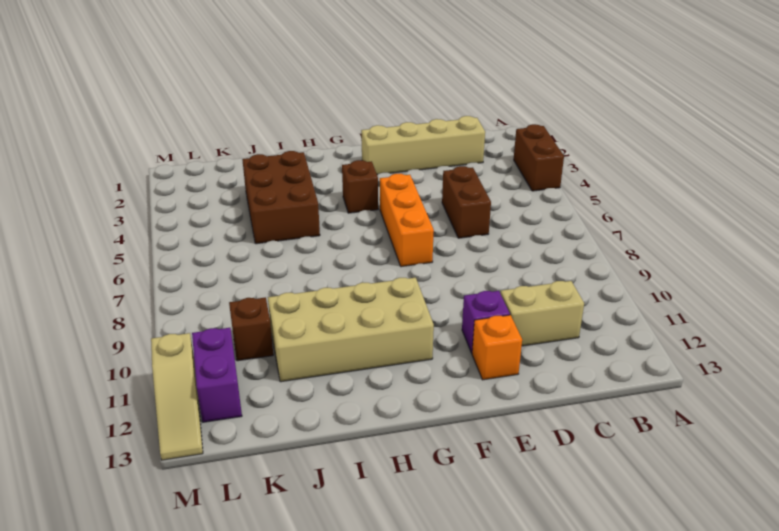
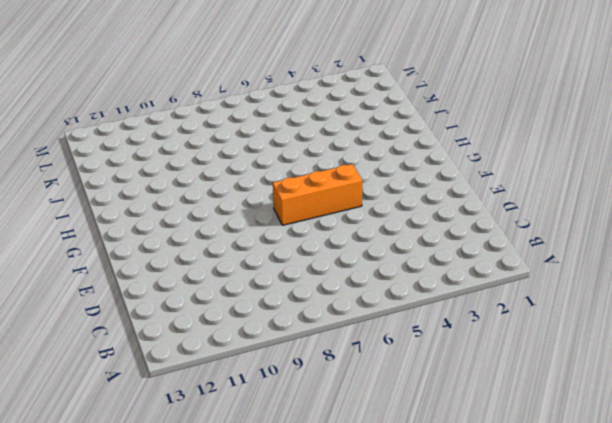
none -> brown brick A3:A4 level 1
none -> tan brick C2:F2 level 1
none -> tan brick C11:D11 level 1

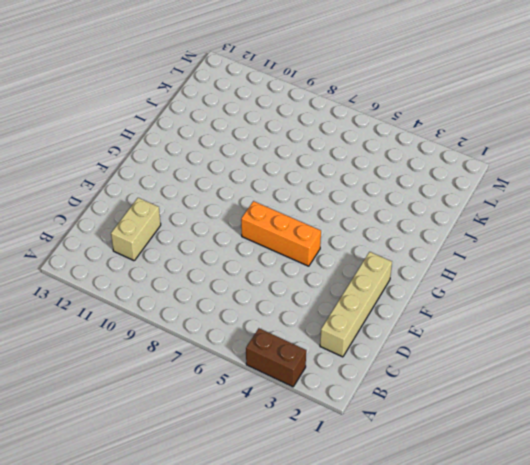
none -> brown brick D5:D6 level 1
none -> purple brick E11 level 1
none -> orange brick E12 level 1

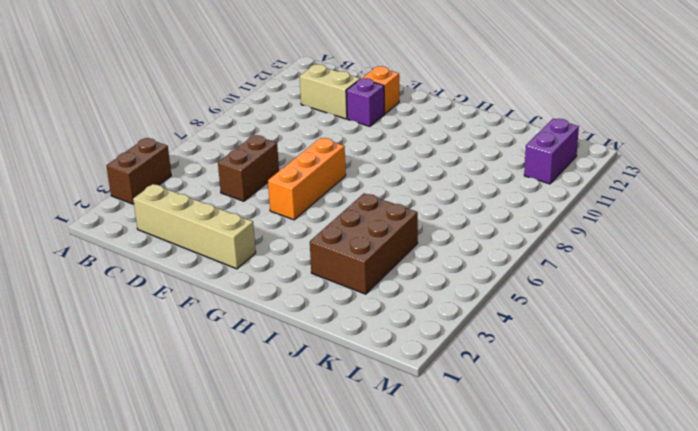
none -> brown brick G4 level 1
none -> tan brick G10:J11 level 1
none -> brown brick K10 level 1

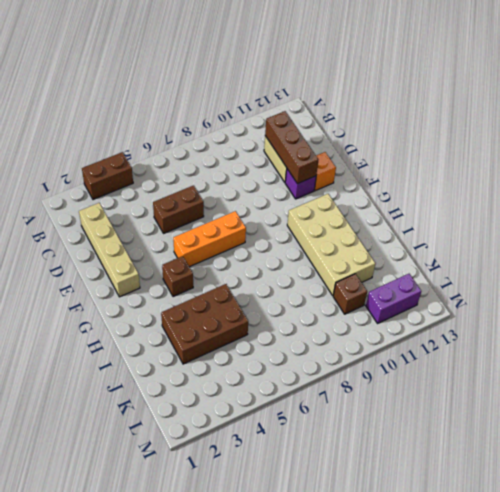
brown brick C11:E11 level 2 -> none
none -> tan slope M11:M13 level 1 top 11

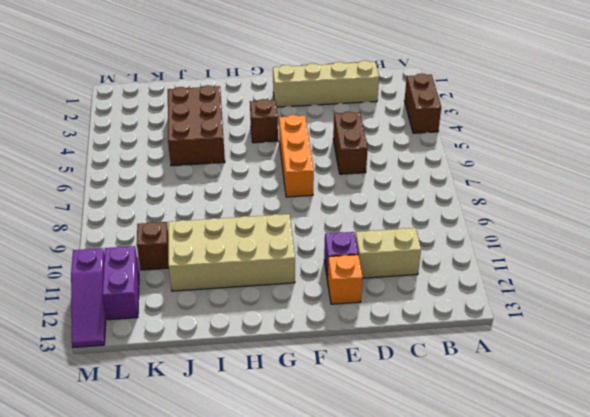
purple slope M11:M13 level 1 top 11 -> tan slope M11:M13 level 1 top 11

